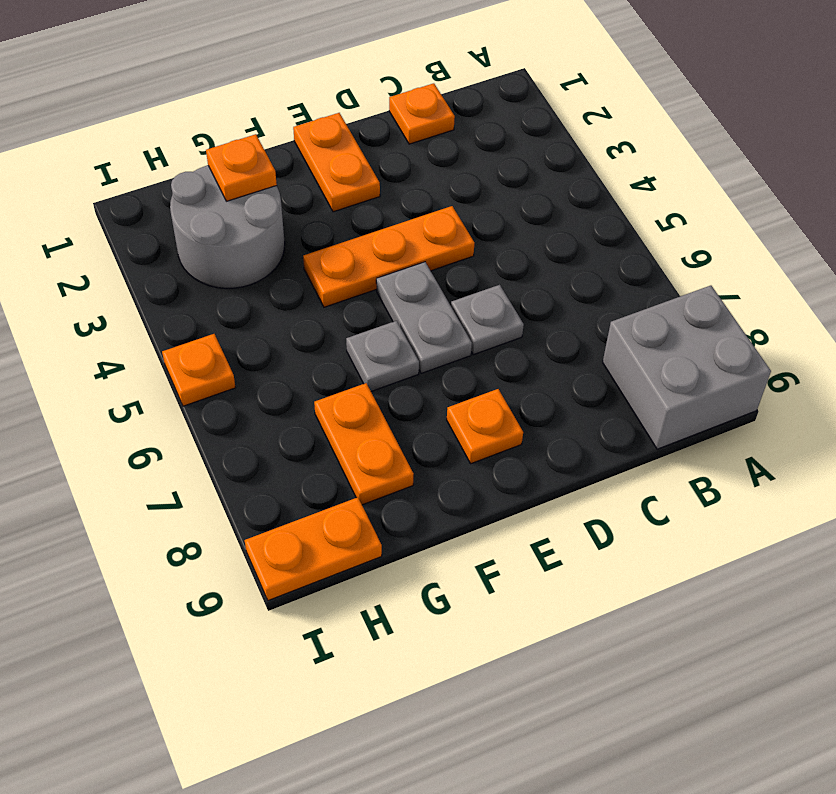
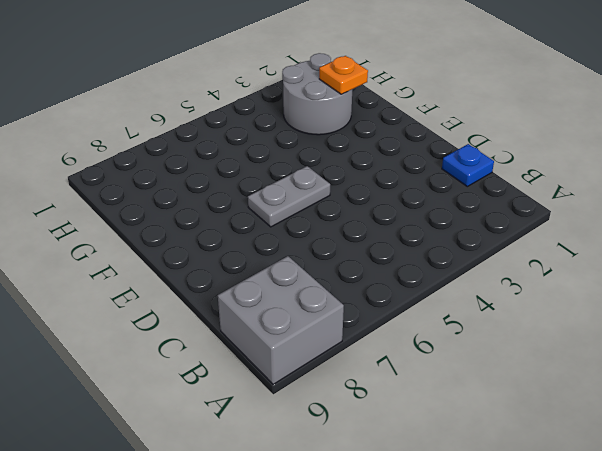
blue plate C1 level 1 -> orange plate C1 level 1
none -> orange plate D4:F4 level 1
none -> grey plate D6 level 1
none -> orange plate E1:E2 level 1

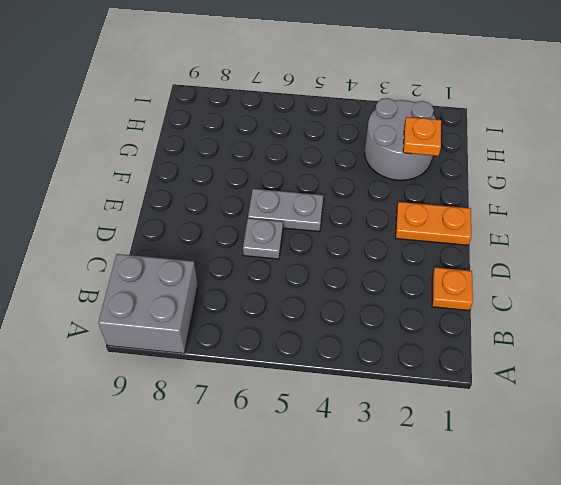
none -> orange plate D4:F4 level 1
none -> orange plate E8 level 1
none -> grey plate F6 level 1

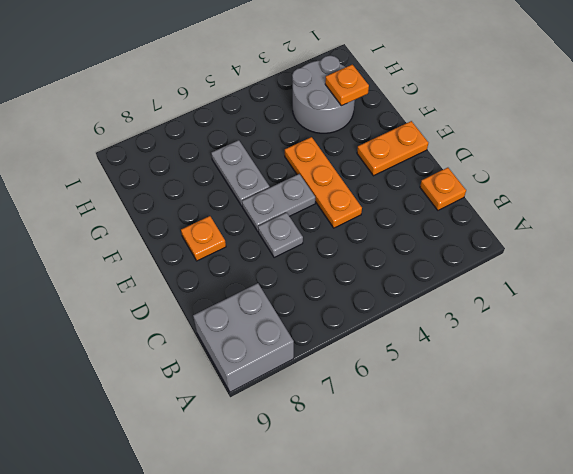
grey plate F6:G6 level 1 -> grey plate F6 level 1
none -> orange plate G7:G8 level 1
none -> orange plate H9:I9 level 1
none -> orange plate I5 level 1

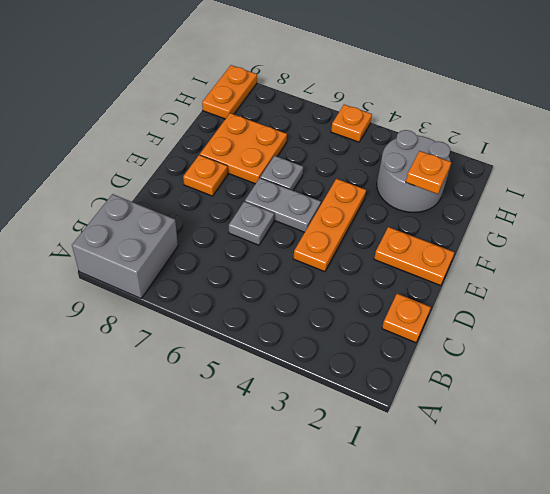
orange plate F7:G8 level 1 -> orange plate G7:G8 level 1

